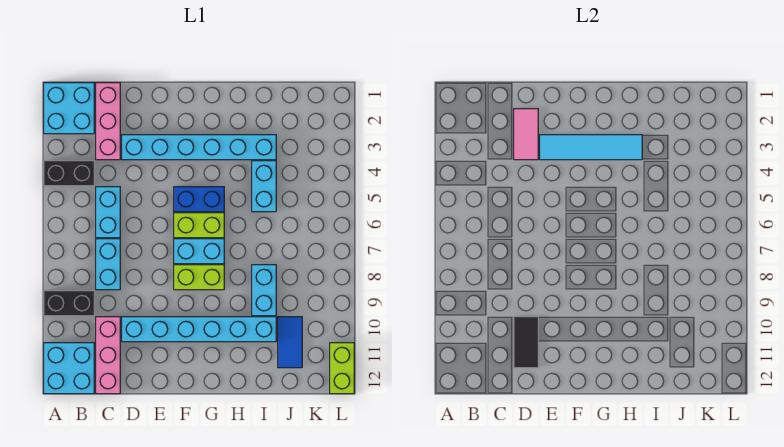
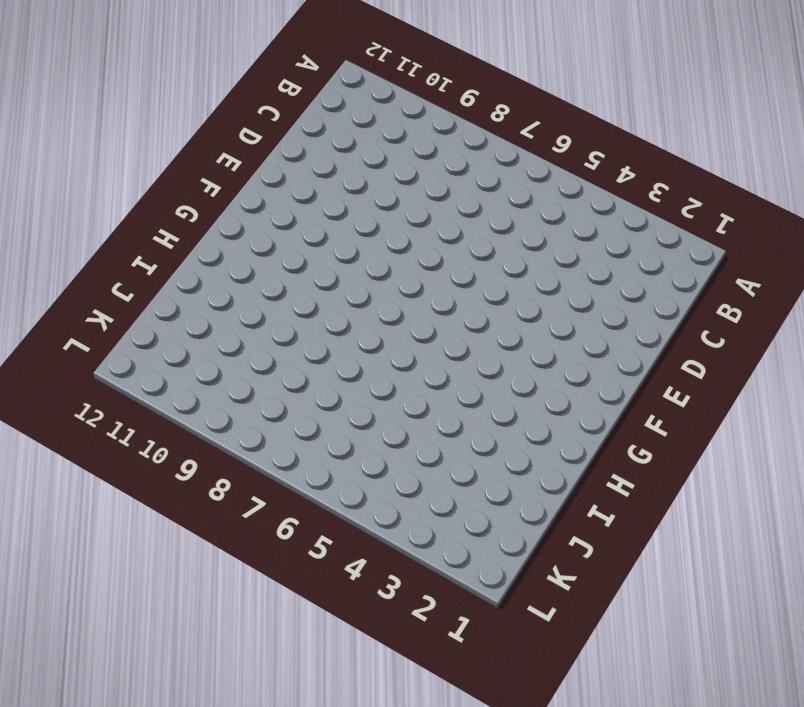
none -> cyan brick A1:B2 level 1
none -> black brick A4:B4 level 1
none -> black brick A9:B9 level 1

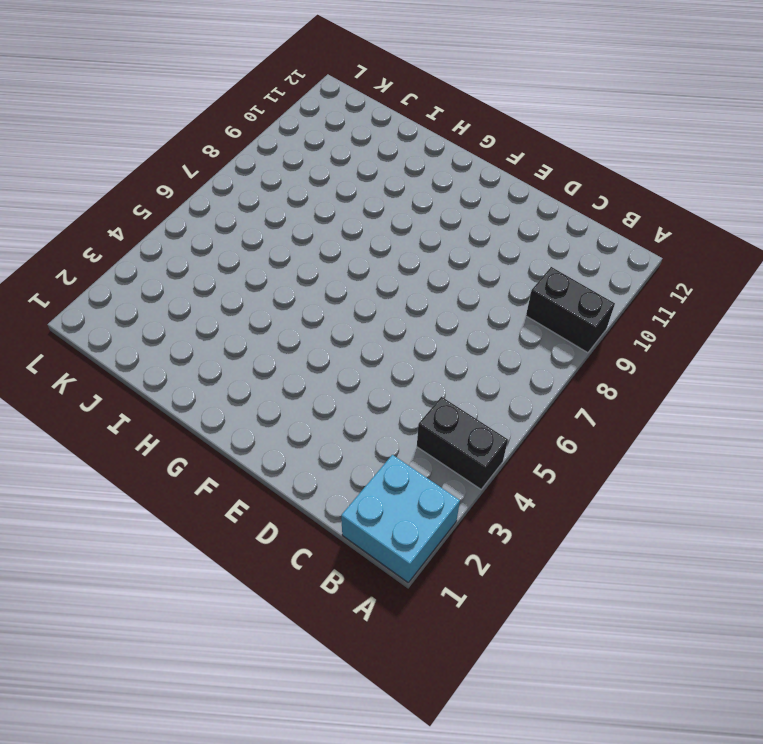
none -> cyan brick A11:B12 level 1
none -> pink brick C1:C3 level 1
none -> cyan brick C5:C6 level 1

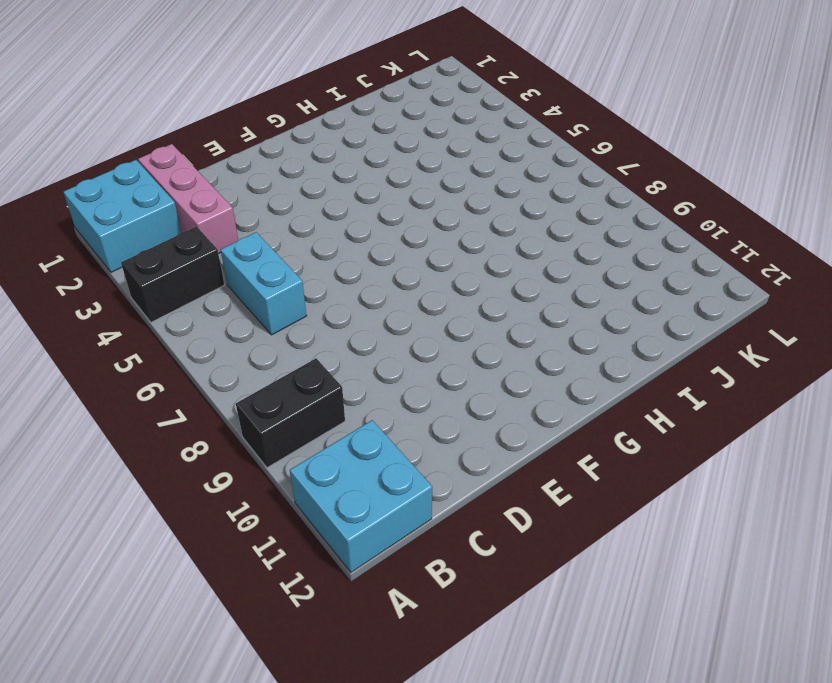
none -> cyan brick C7:C8 level 1
none -> pink brick C10:C12 level 1
none -> cyan brick D3:I3 level 1

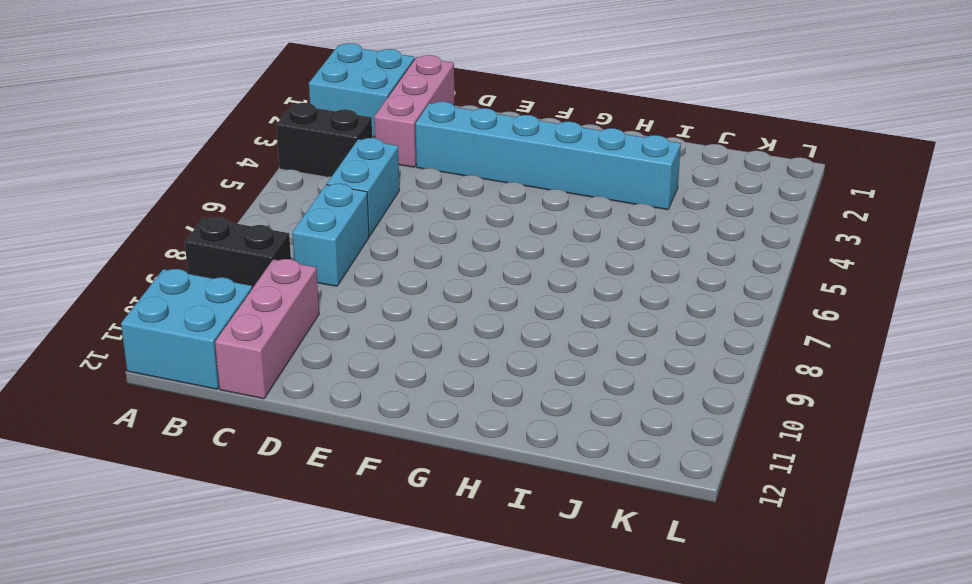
none -> cyan brick D10:I10 level 1
none -> blue brick F5:G5 level 1
none -> lime brick F6:G6 level 1

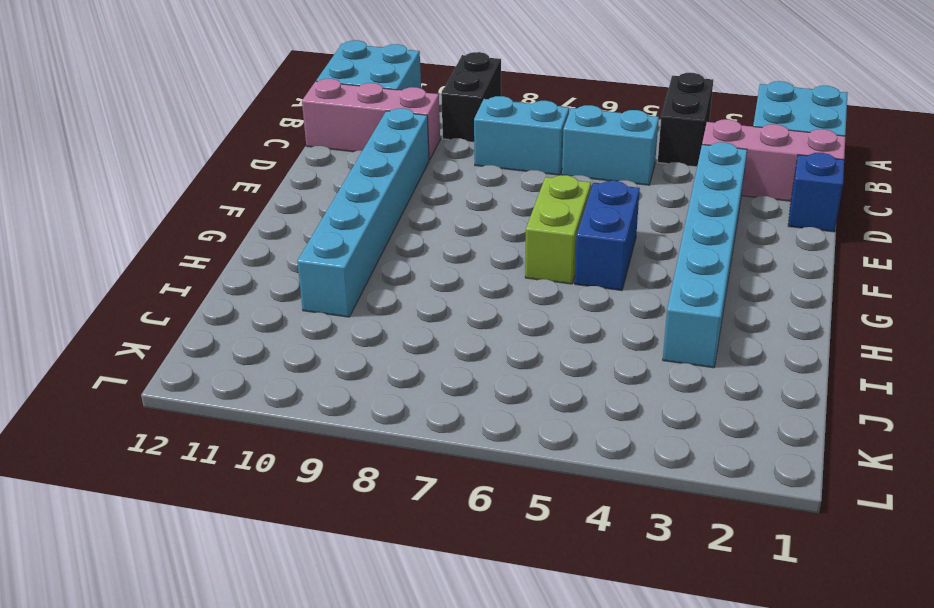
blue brick D1 level 1 -> none
none -> cyan brick F7:G7 level 1
none -> lime brick F8:G8 level 1
none -> cyan brick I4:I5 level 1

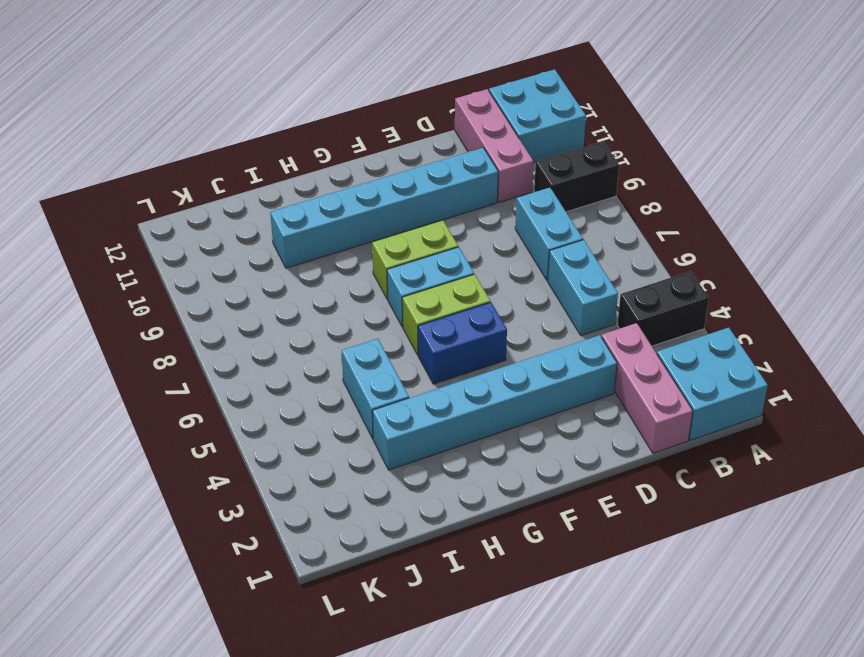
none -> cyan brick I8:I9 level 1
none -> blue tile J10:J11 level 1
none -> lime brick L11:L12 level 1

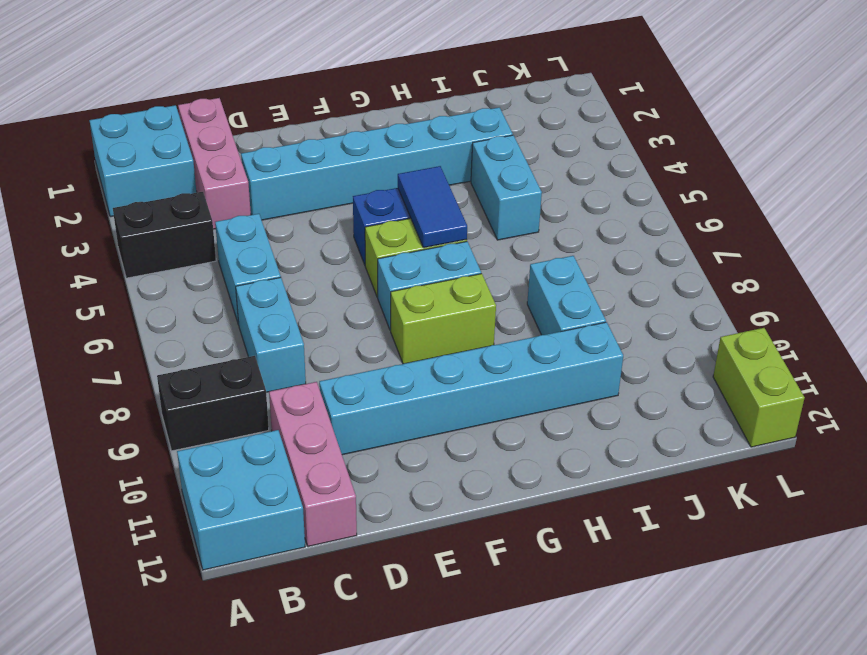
blue tile G5:G6 level 2 -> blue tile J10:J11 level 1
none -> pink tile D2:D3 level 2
none -> black tile D10:D11 level 2
none -> cyan tile E3:H3 level 2

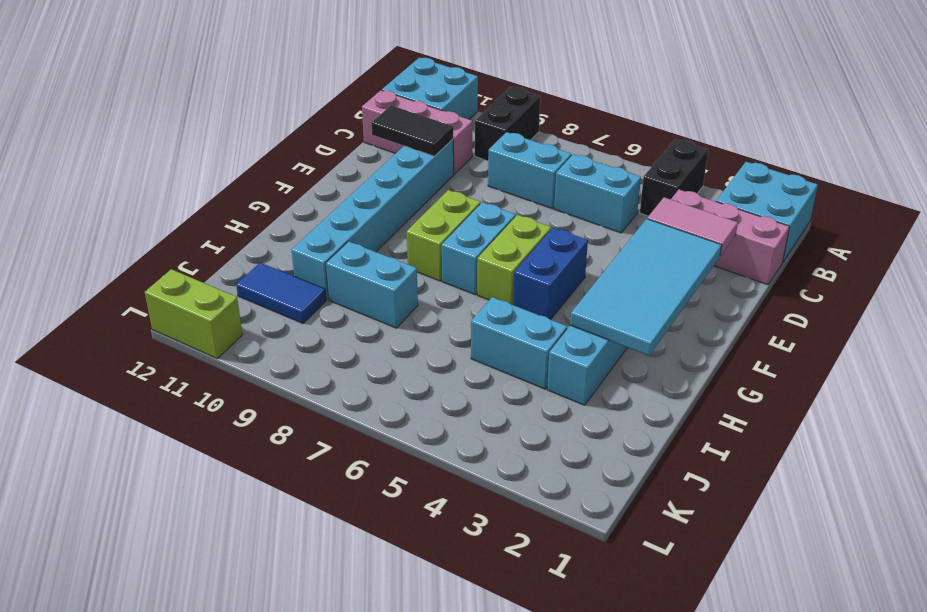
cyan tile E2:H3 level 2 -> cyan tile E3:H3 level 2

